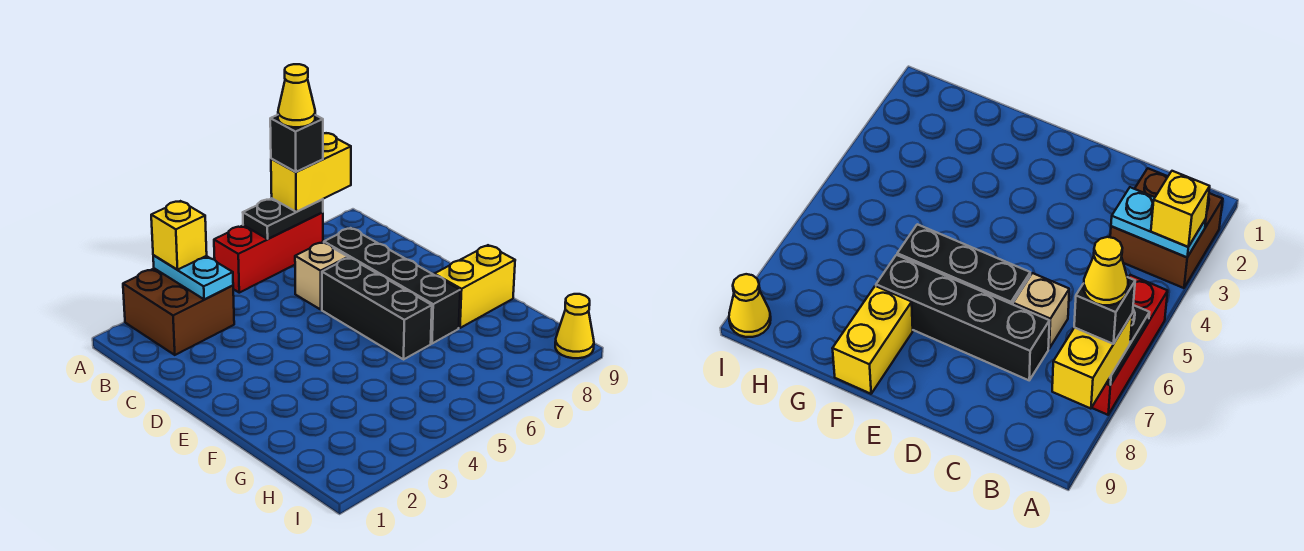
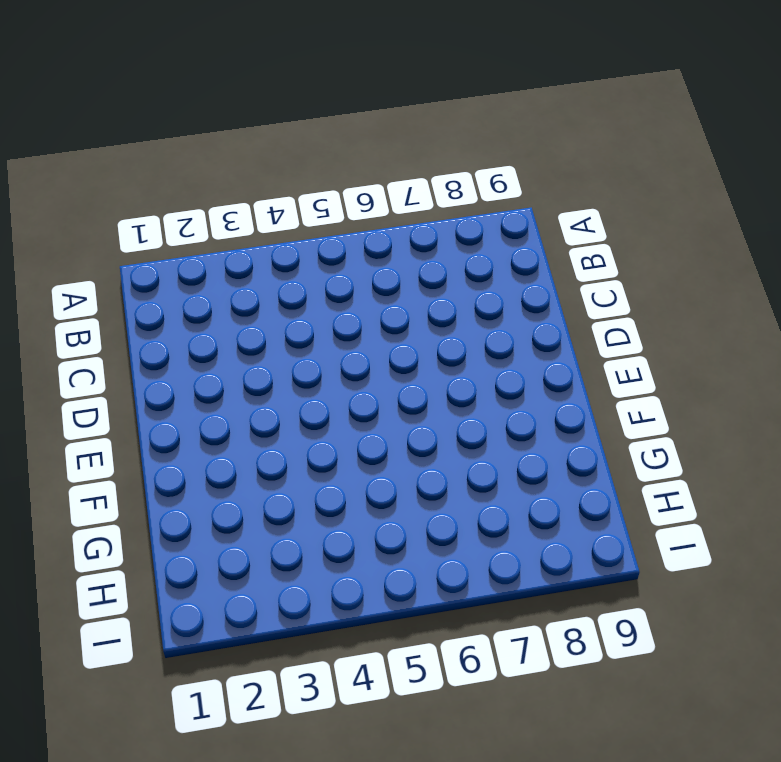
none -> brown brick A2:B3 level 1
none -> red brick A5:A7 level 1
none -> tan brick C6 level 1

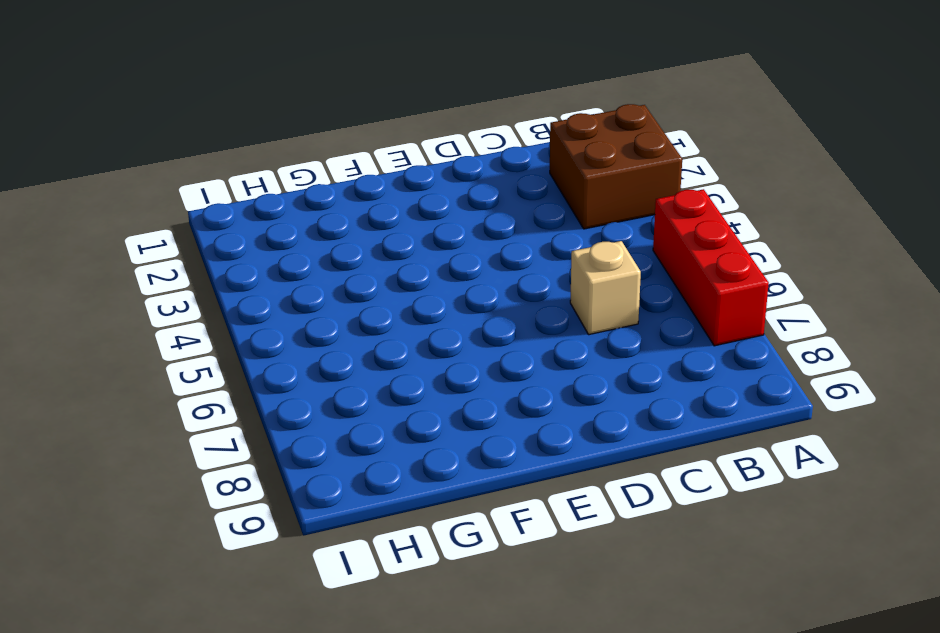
none -> black brick C7:F7 level 1
none -> black brick D6:F6 level 1
none -> yellow brick F8:F9 level 1

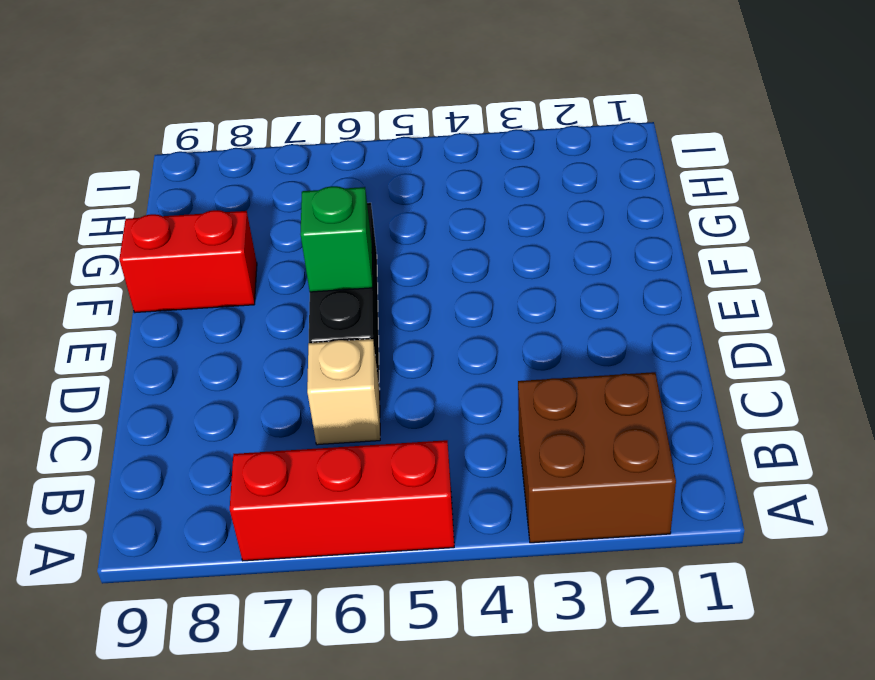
green brick E6 level 2 -> none
red brick F8:F9 level 1 -> yellow brick F8:F9 level 1
none -> black brick C7:F7 level 1
none -> yellow cone I9 level 1
none -> cyan plate A3:B3 level 2

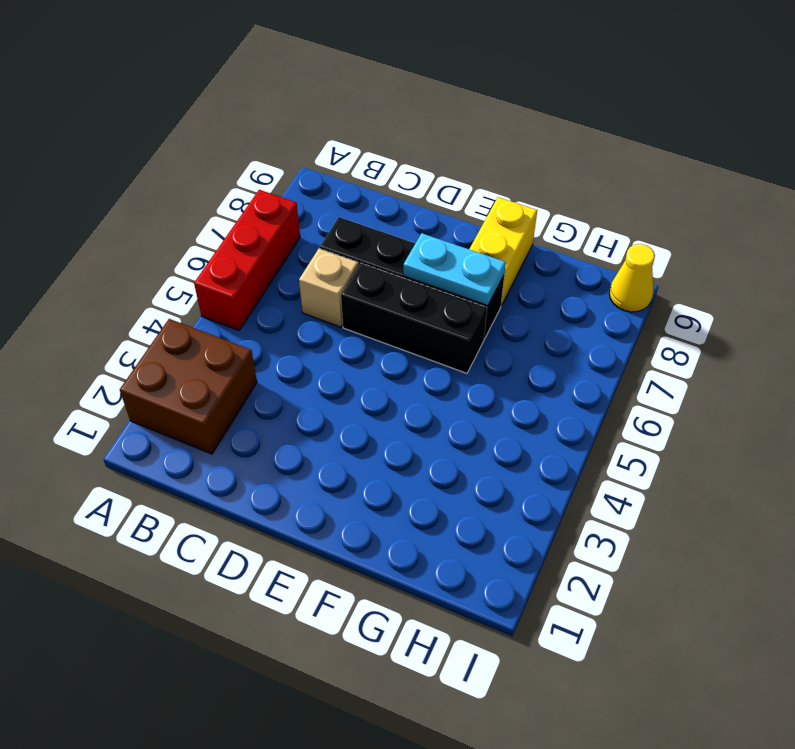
cyan plate E7:F7 level 2 -> cyan plate A3:B3 level 2
none -> black plate A6:A7 level 2
none -> yellow brick A3 level 3
none -> yellow brick A7:A8 level 3

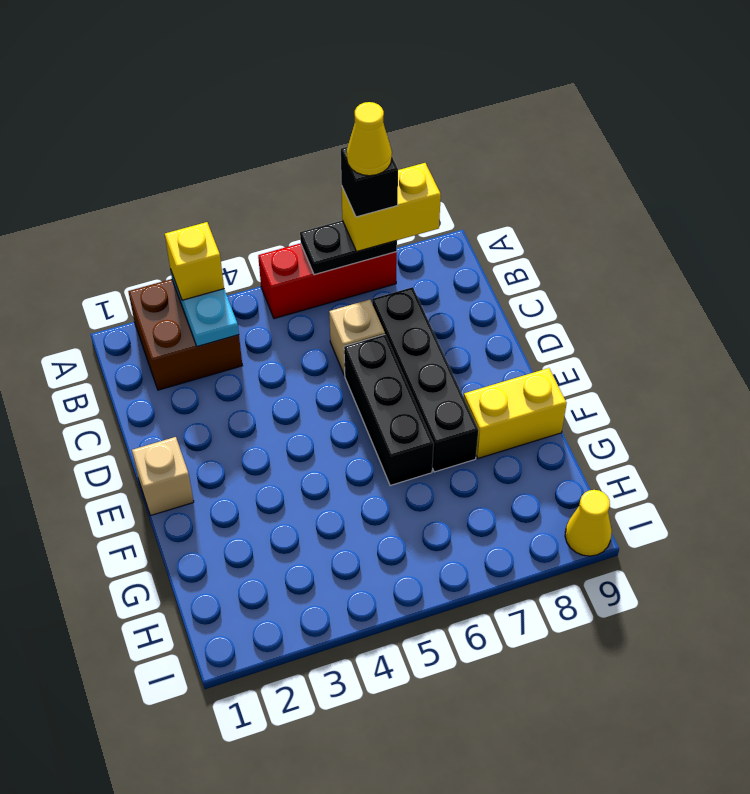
tan brick E1 level 1 -> none

